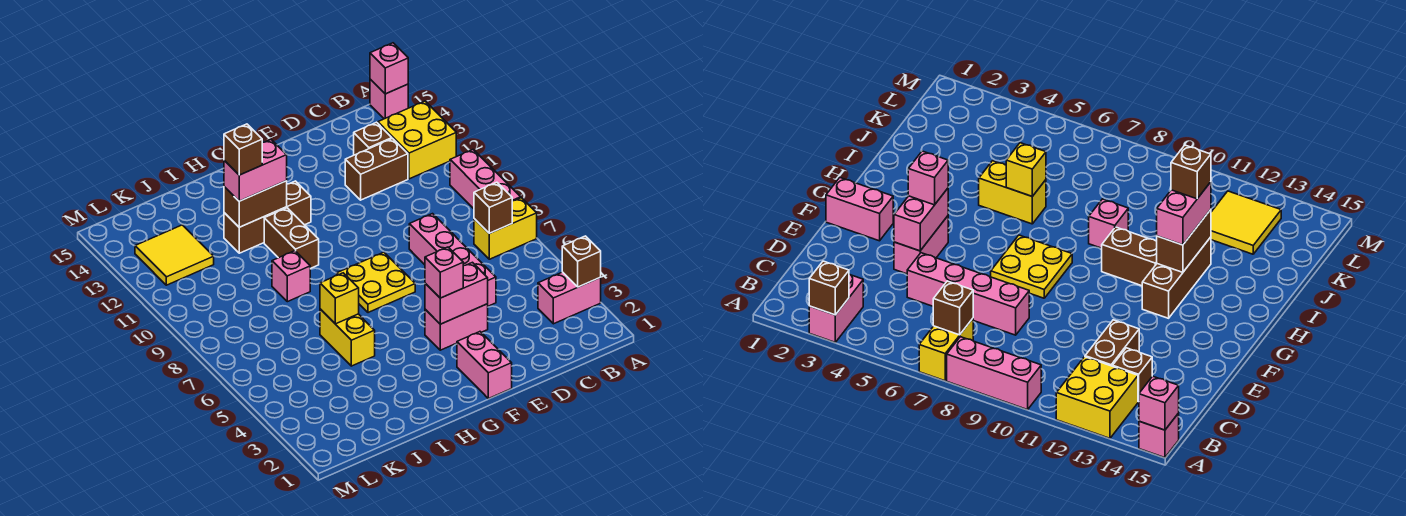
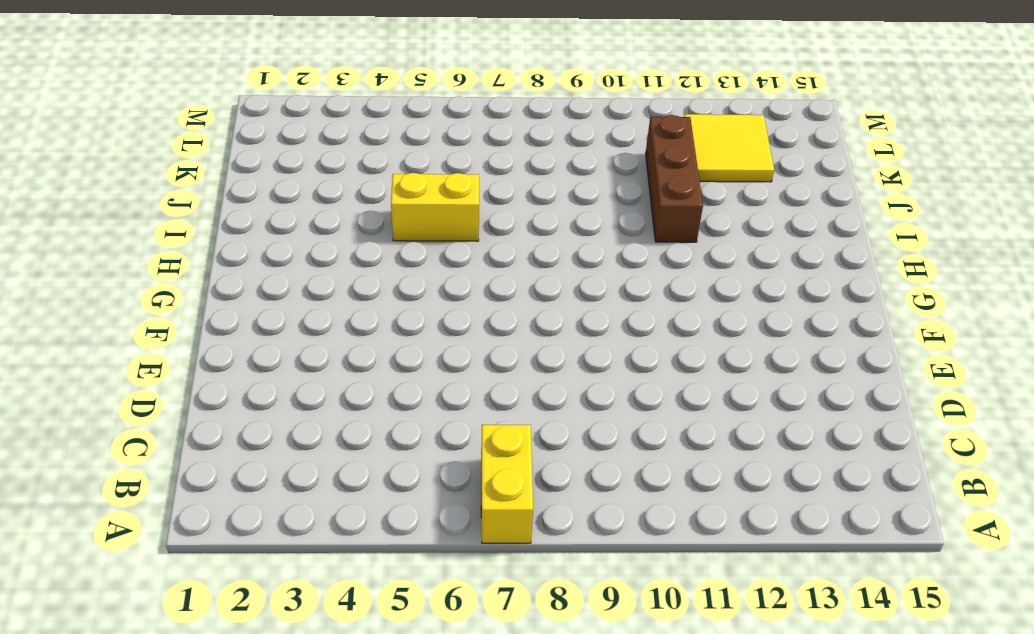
brown brick I11:K11 level 1 -> brown brick G12:I12 level 1
none -> pink brick A3:B3 level 1
none -> pink brick A8:A10 level 1
none -> yellow brick A12:B13 level 1

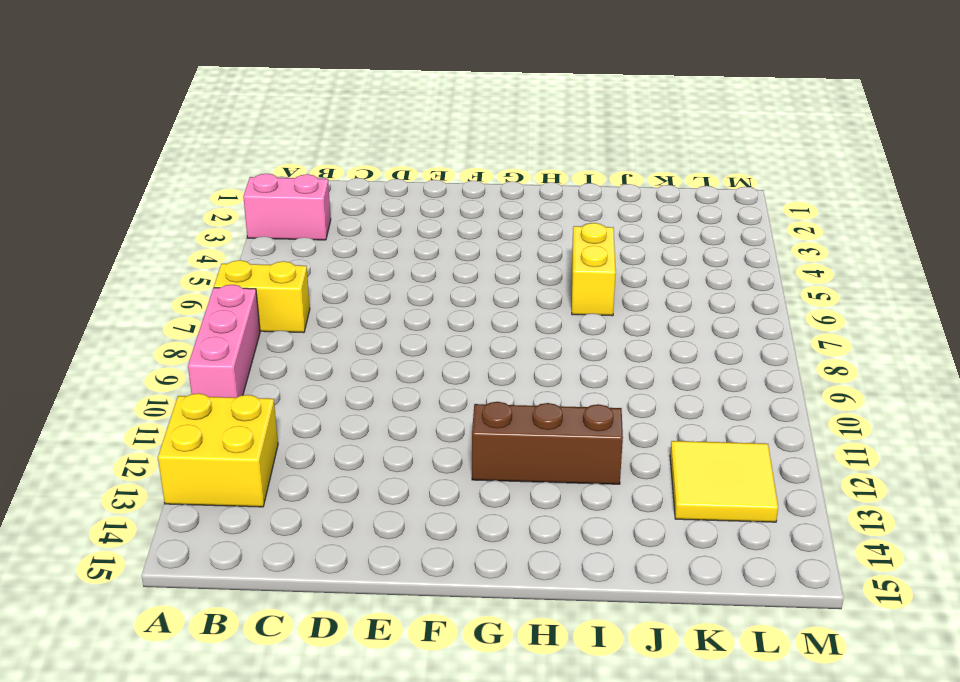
none -> pink brick A15 level 1
none -> brown brick C12:D12 level 1
none -> brown brick C13 level 1

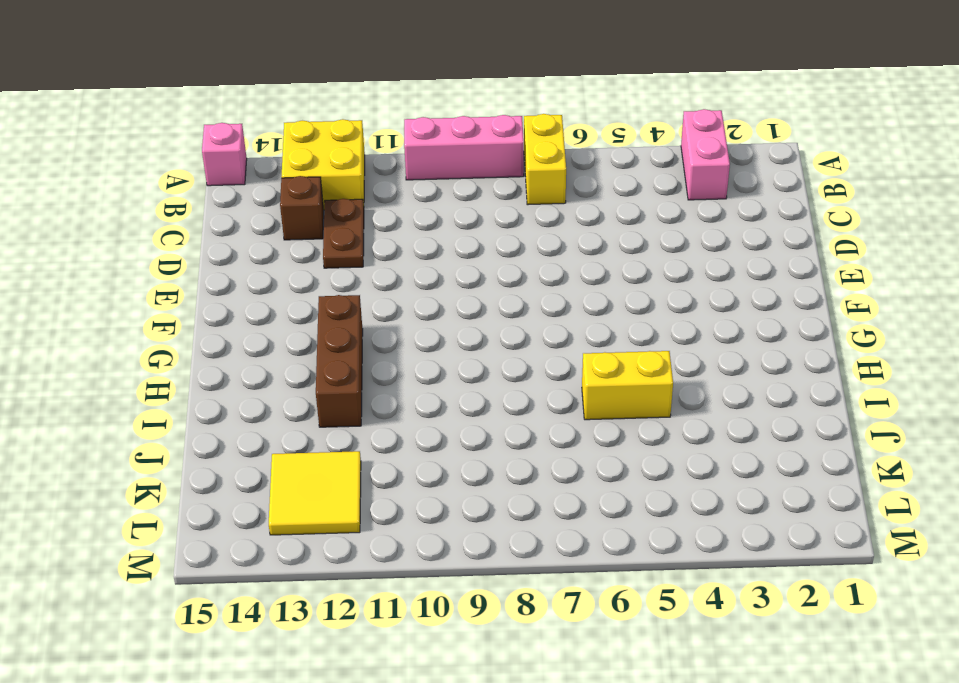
brown plate C12:D12 level 1 -> brown brick C12:D12 level 1
none -> pink brick D5:D8 level 1
none -> pink brick E4:F4 level 1
none -> pink brick F1:F2 level 1

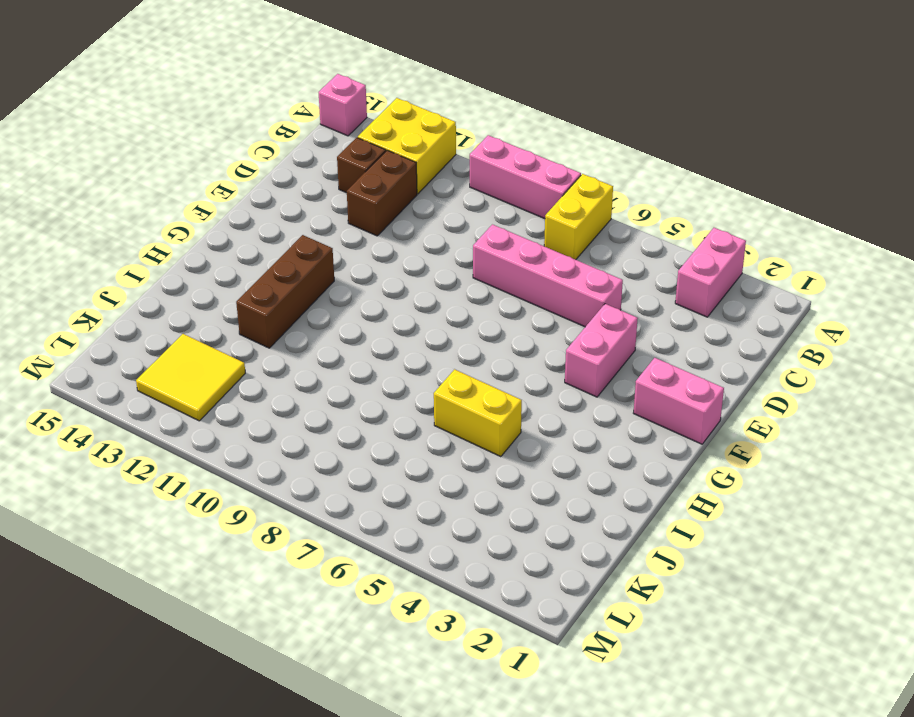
none -> yellow plate F7:G8 level 1
none -> brown brick H10:H11 level 1
none -> pink brick I9 level 1

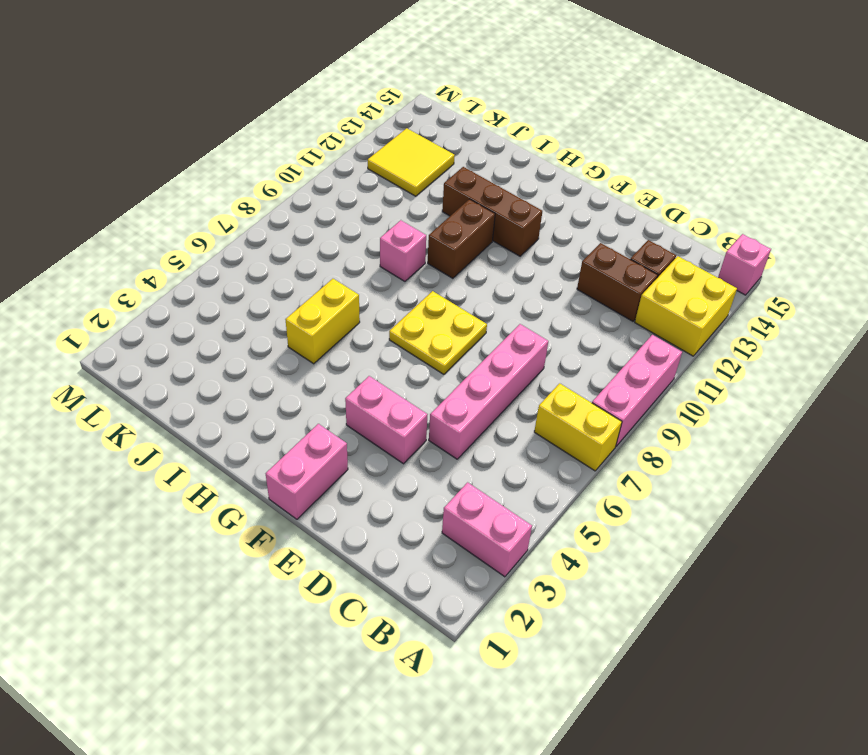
none -> brown brick A3 level 2
none -> pink brick A15 level 2
none -> brown brick B7 level 2

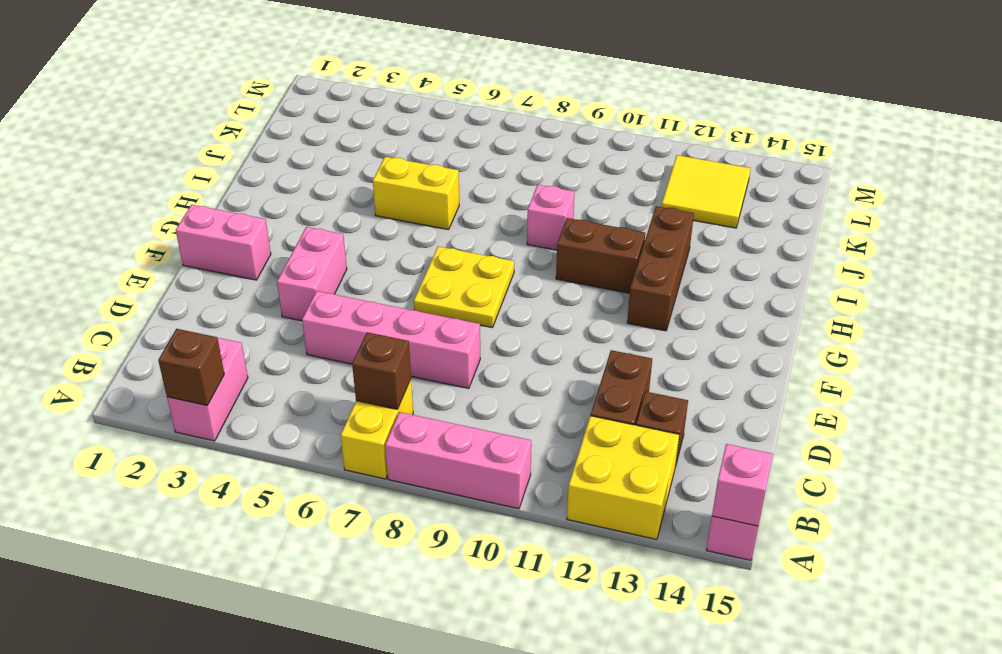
none -> pink brick E4:F4 level 2
none -> brown brick H12:I12 level 2
none -> yellow brick I6 level 2

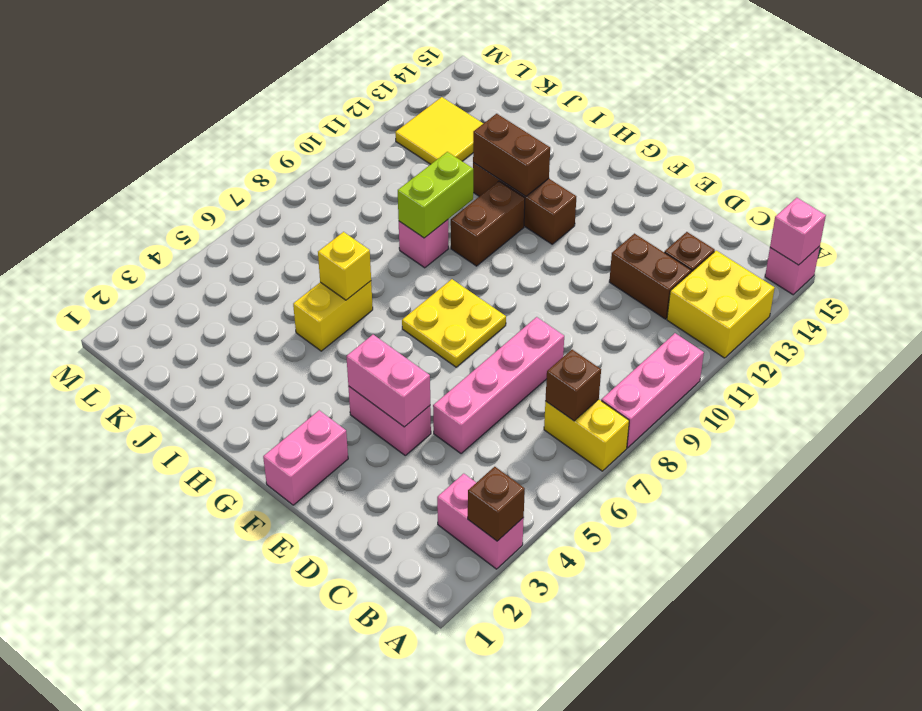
lime brick I9:I10 level 2 -> none
none -> pink brick F4 level 3
none -> pink brick H12:I12 level 3
none -> brown brick I12 level 4

